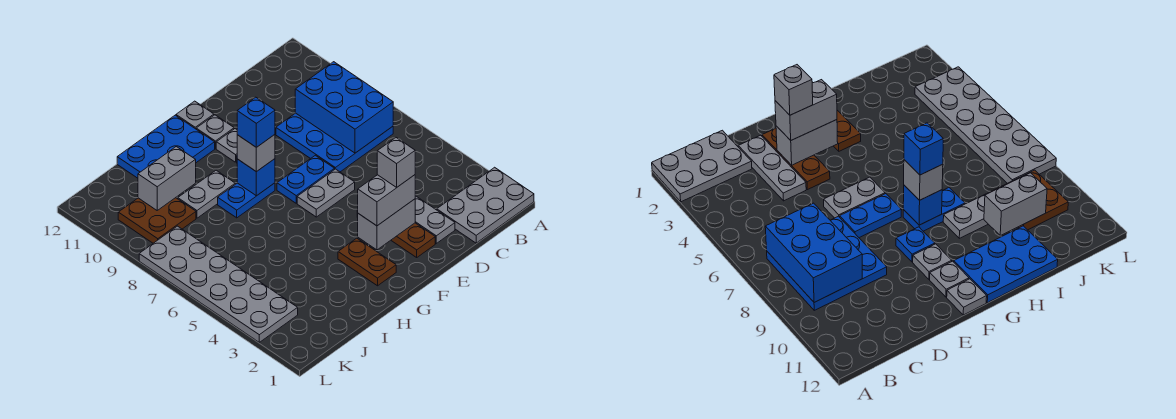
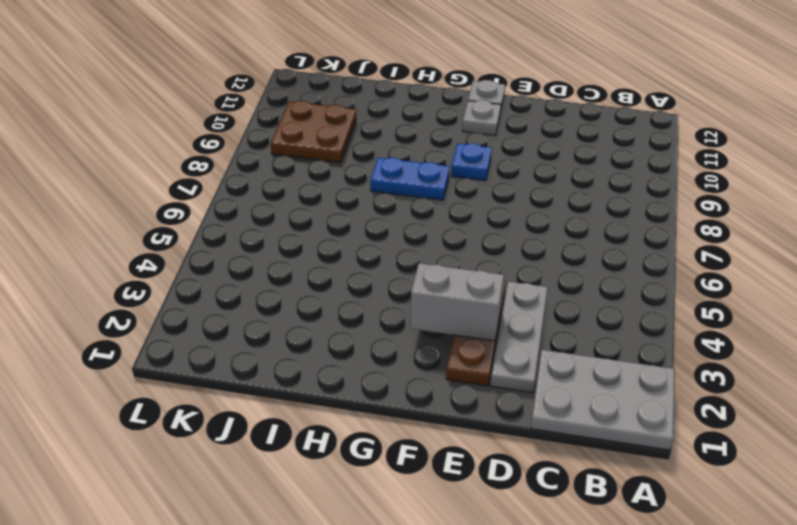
none -> blue plate B7:D9 level 1
none -> grey plate E6:F6 level 1
none -> blue plate E7:F7 level 1

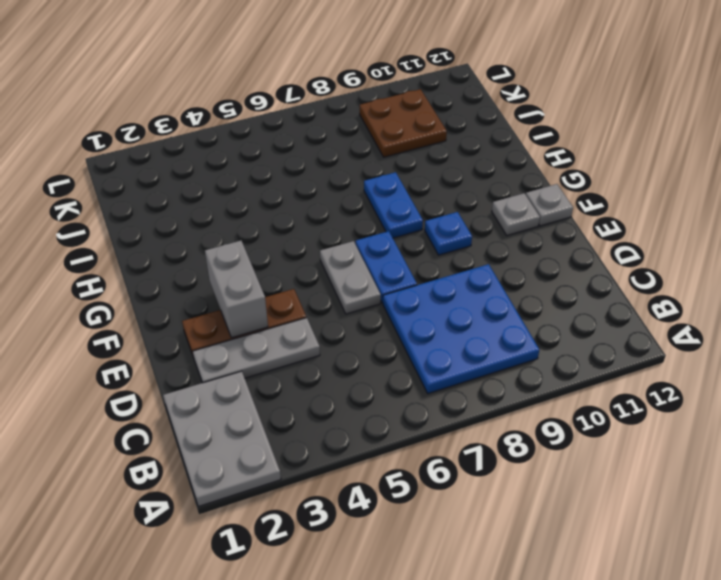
none -> grey plate F10 level 1
none -> brown plate G2:G3 level 1
none -> blue plate G11:I12 level 1

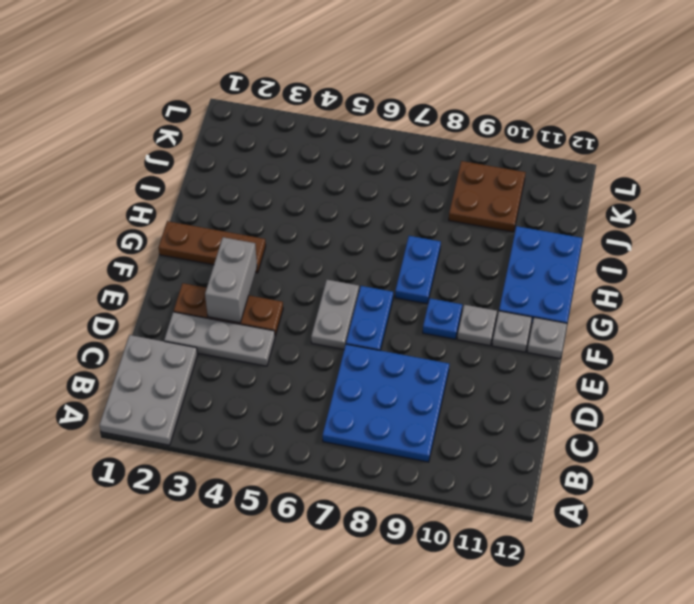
brown plate G1:G3 level 1 -> brown plate G2:G3 level 1
none -> grey plate H9:I9 level 1
none -> grey plate K3:L8 level 1
none -> blue brick B7:C9 level 2

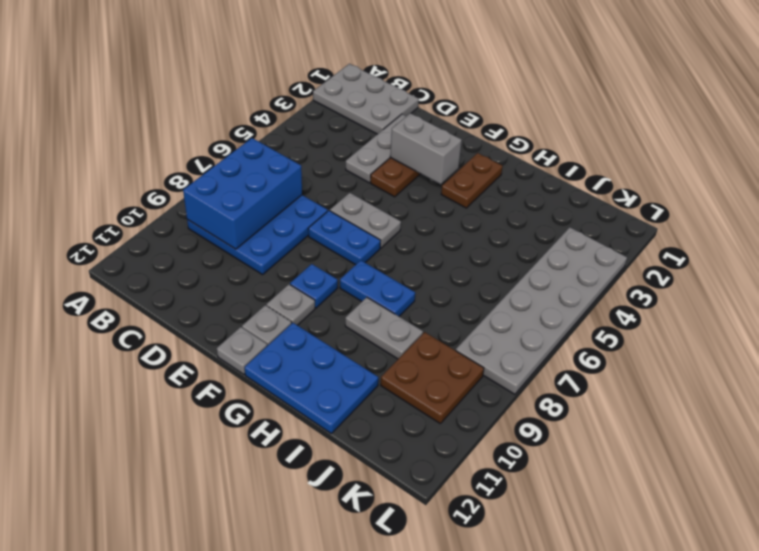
none -> blue brick G8 level 2
none -> grey brick I10:J10 level 2
none -> grey brick E3:F3 level 3

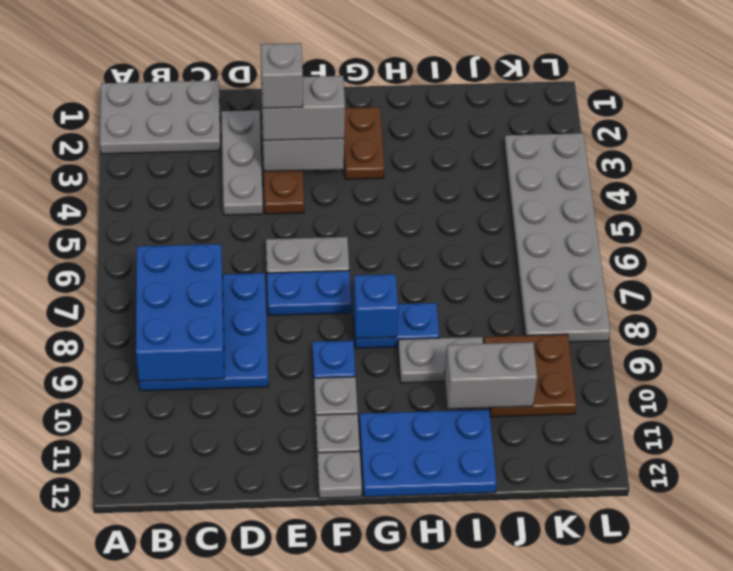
none -> grey brick G8 level 3
none -> blue brick G8 level 4

